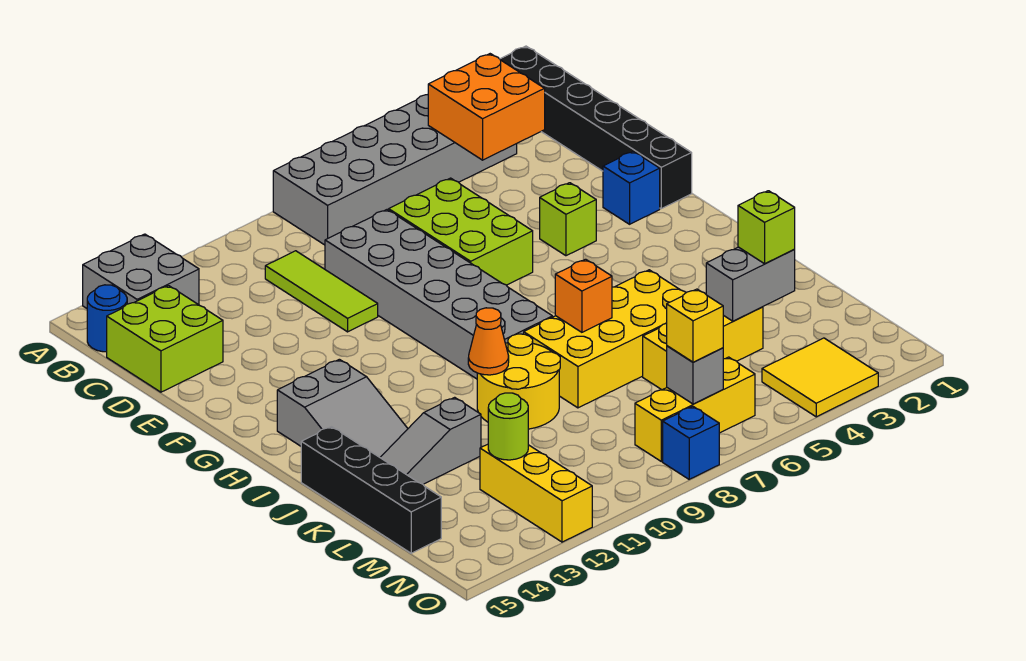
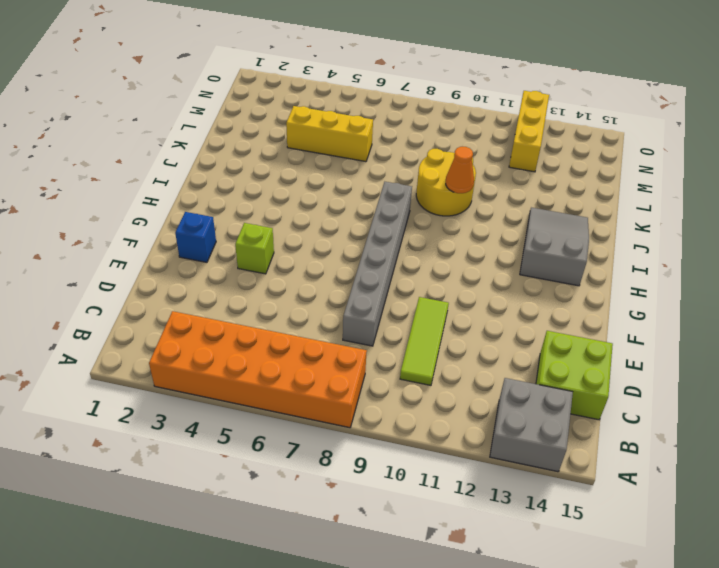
orange brick A3:B8 level 1 -> grey brick A3:B8 level 1
grey brick D8:I8 level 1 -> grey brick D8:I9 level 1
none -> black brick A1:F1 level 1
none -> blue round brick B15 level 1
none -> lime brick D6:F7 level 1

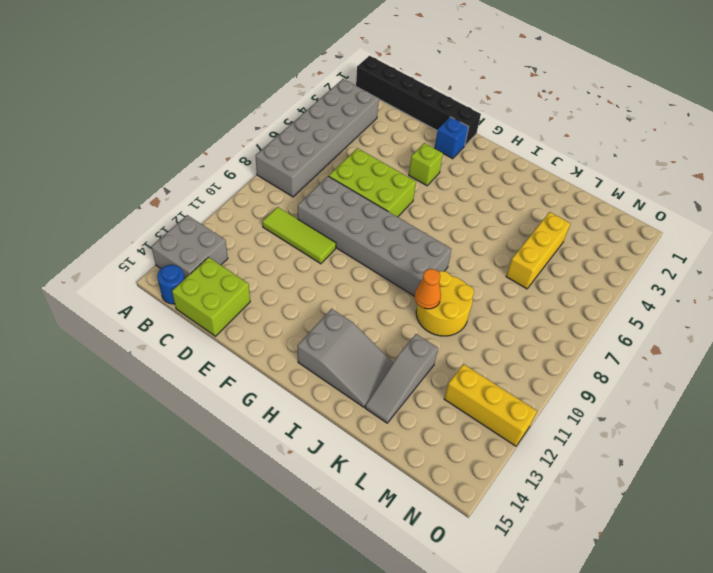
none -> yellow brick J5:K8 level 1
none -> black brick J15:M15 level 1
none -> yellow tile N3:O4 level 1

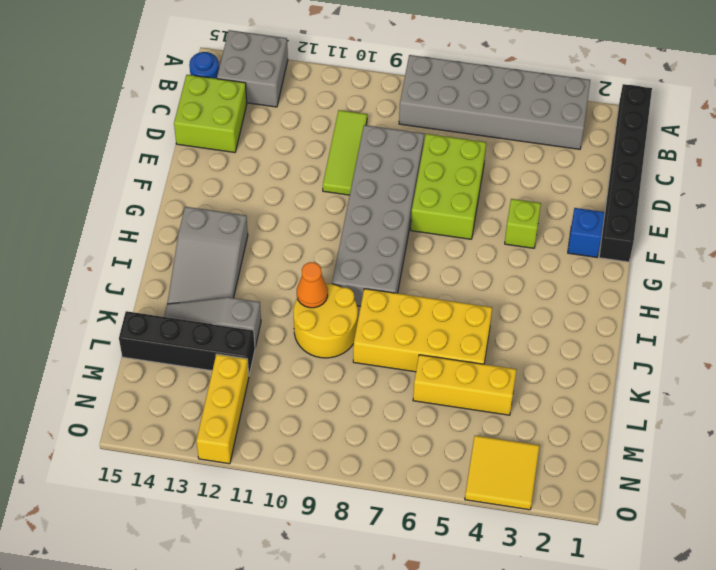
black brick L12:L15 level 1 -> black brick J15:M15 level 1
none -> yellow brick N6:N8 level 1
none -> blue brick O8 level 1
none -> orange brick B3:C4 level 2

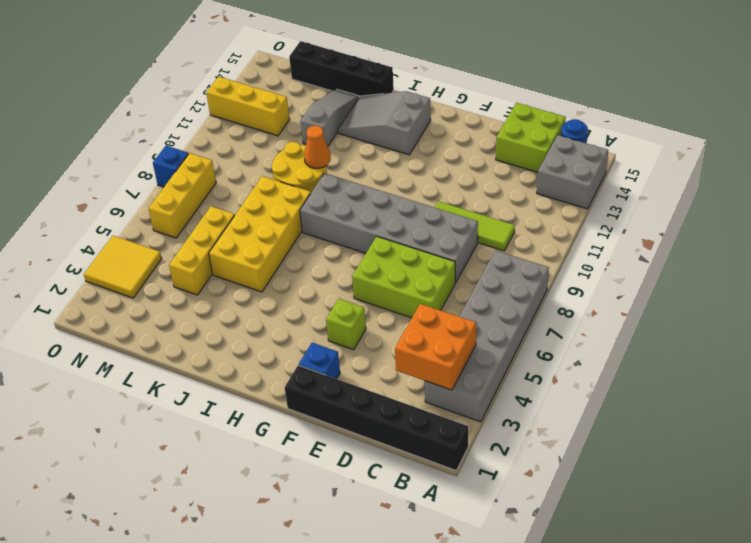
none -> orange brick J7 level 2
none -> grey brick L3:L4 level 2
none -> lime round brick M12 level 2

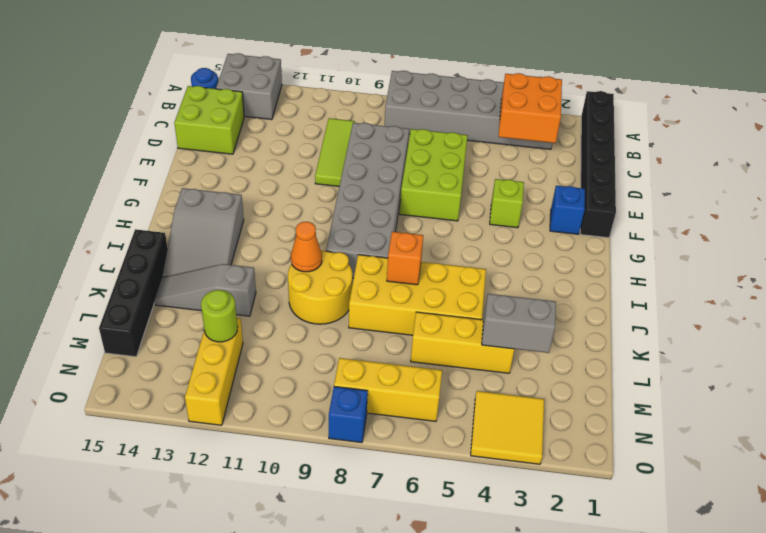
none -> grey brick N7 level 2
none -> lime brick L3 level 3
none -> yellow brick N7 level 3

